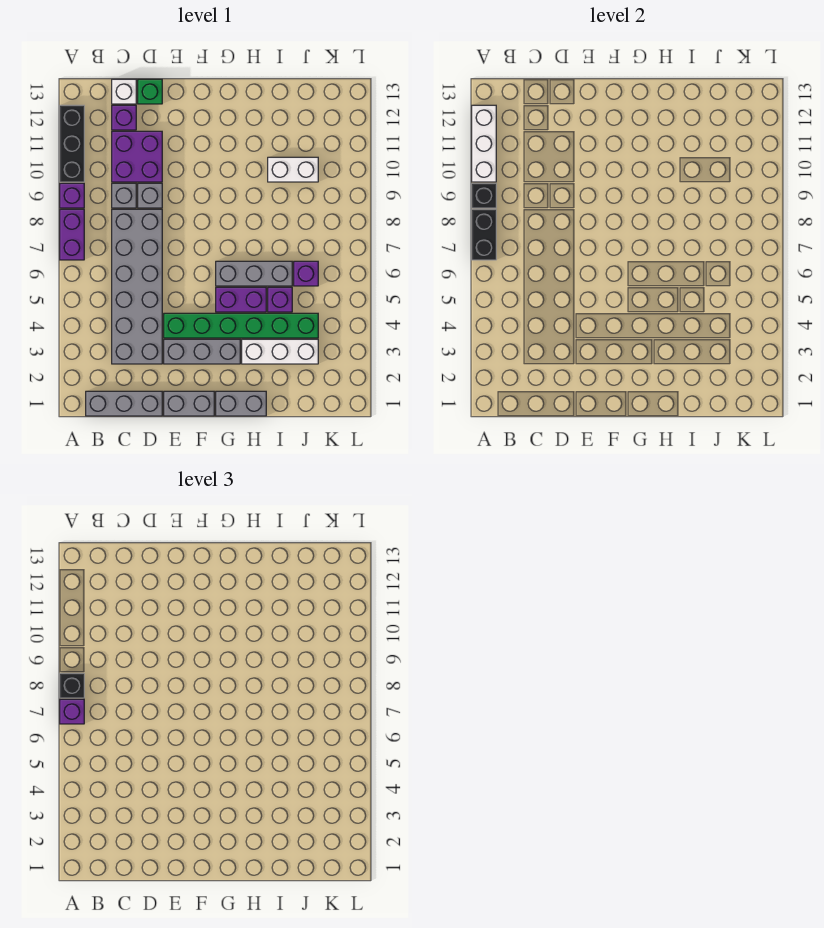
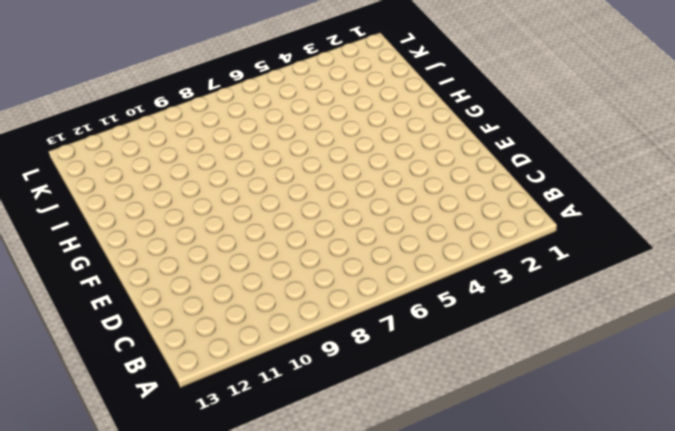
none -> purple brick A7:A8 level 1
none -> purple brick A9 level 1
none -> black brick A10:A12 level 1

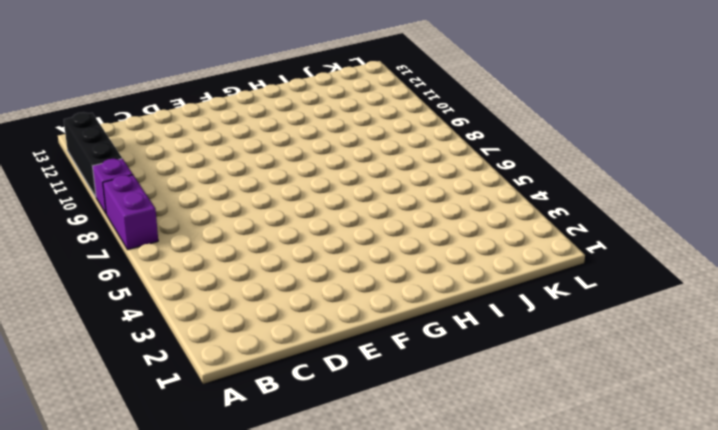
none -> grey brick B1:D1 level 1
none -> grey brick C3:D8 level 1
none -> grey brick C9 level 1

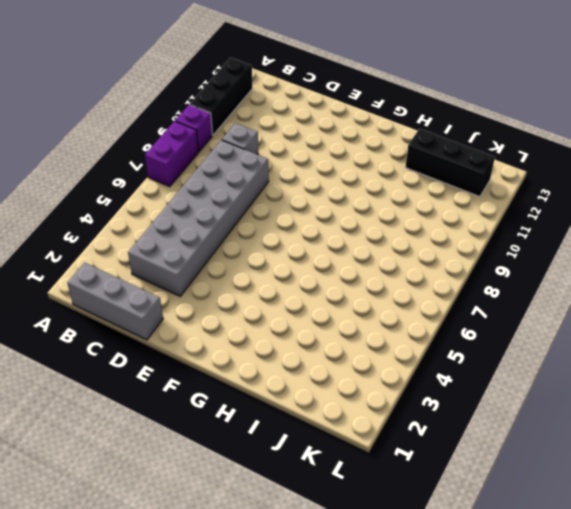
black brick I12:K12 level 1 -> none
none -> purple brick C10:D11 level 1
none -> purple brick C12 level 1
none -> white brick C13 level 1

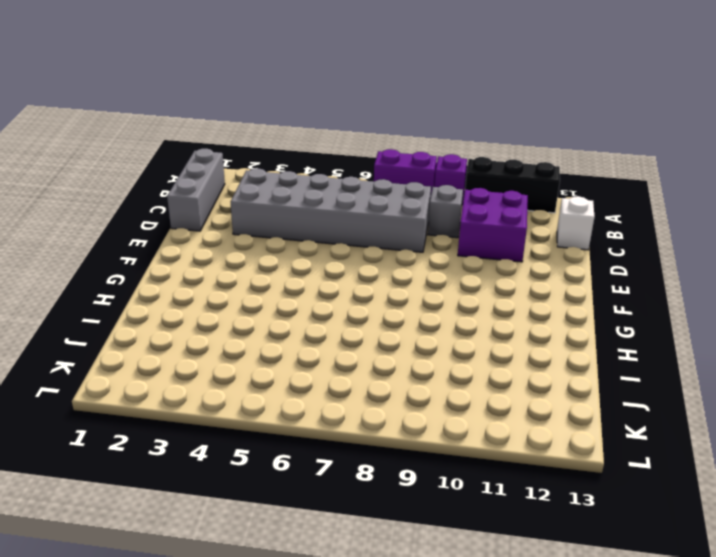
none -> purple brick C12 level 1
none -> grey brick D9 level 1
none -> green brick D13 level 1

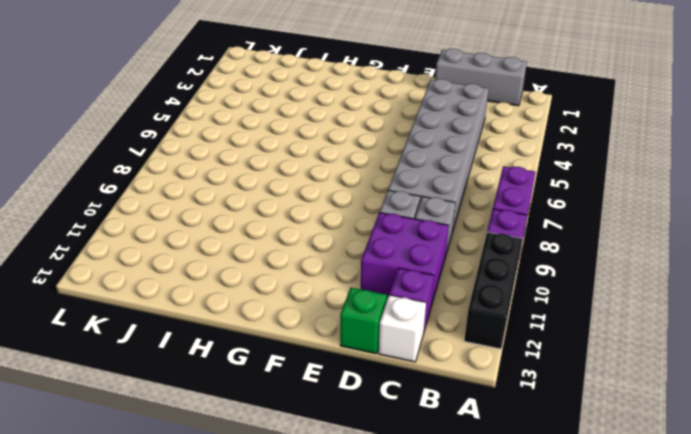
none -> grey brick E1:F1 level 1
none -> grey brick E3:G3 level 1
none -> green brick E4:J4 level 1

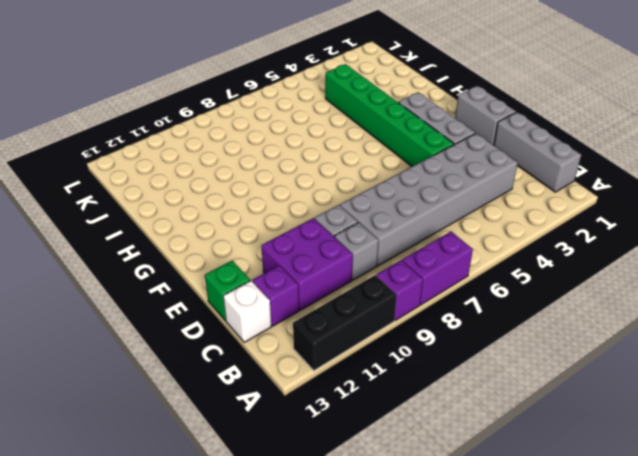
none -> grey brick G1:H1 level 1
none -> purple brick G5:H5 level 1
none -> grey brick G6:I6 level 1

